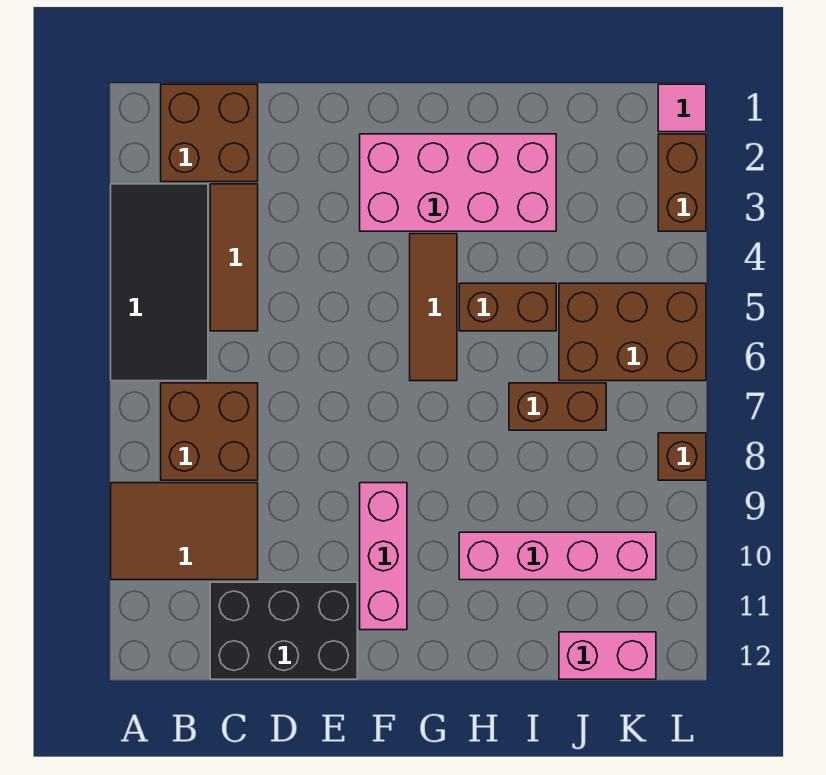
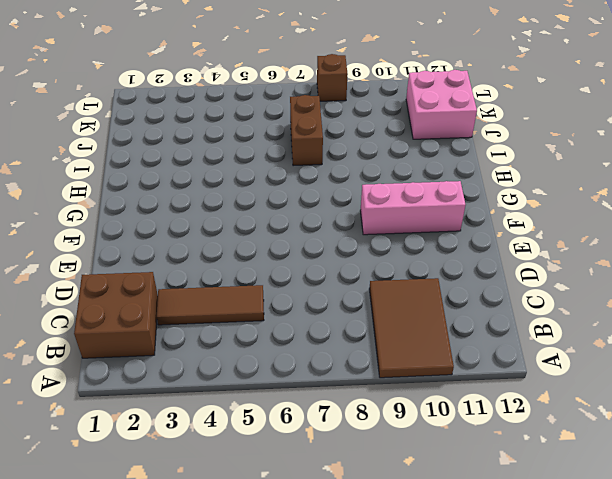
pink brick J11:K12 level 1 -> pink brick J12:K12 level 1
none -> black tile A3:B6 level 1
none -> brown brick B7:C8 level 1
none -> black brick C11:E12 level 1

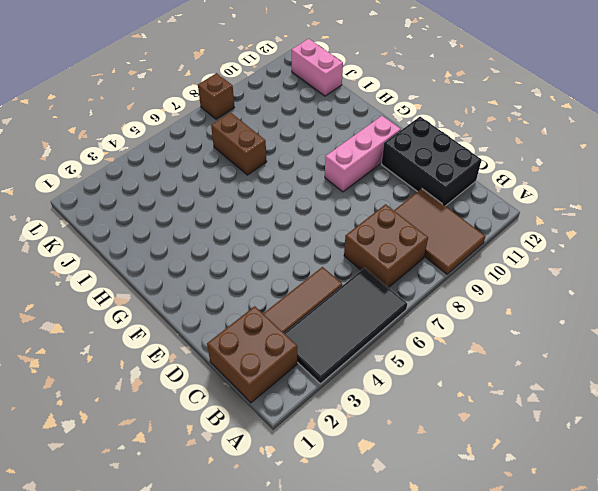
none -> pink brick F2:I3 level 1
none -> brown tile G4:G6 level 1
none -> brown brick H5:I5 level 1

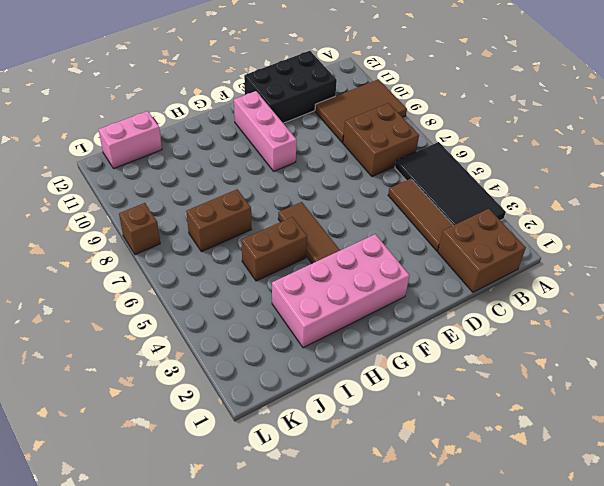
none -> pink brick H10:K10 level 1
none -> brown brick J5:L6 level 1
none -> pink tile L1 level 1

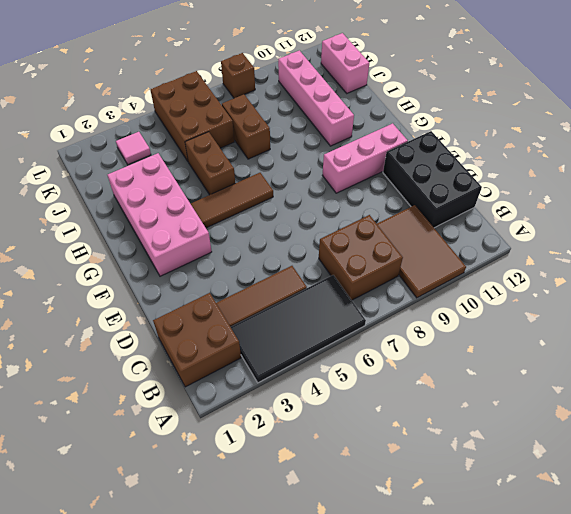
pink tile K3 level 1 -> pink tile L1 level 1
none -> brown brick L2:L3 level 1

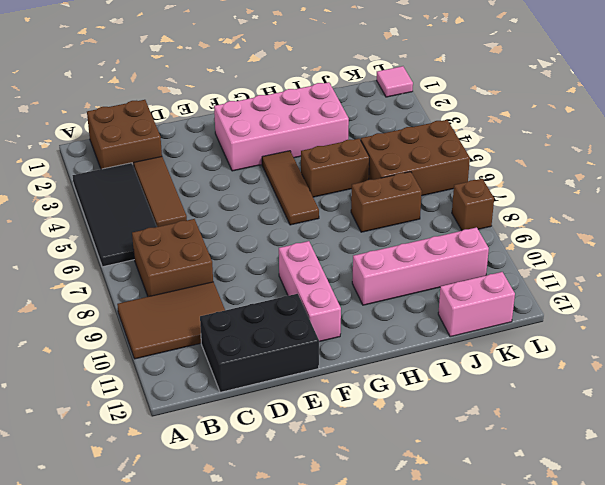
none -> brown brick L2:L3 level 1

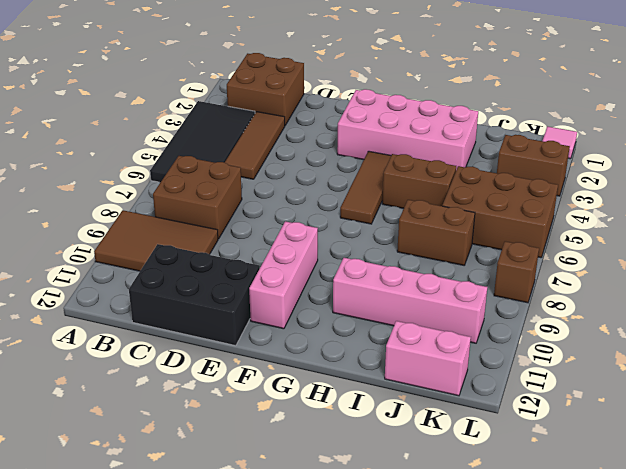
brown brick K3:L3 level 1 -> brown brick L2:L3 level 1

